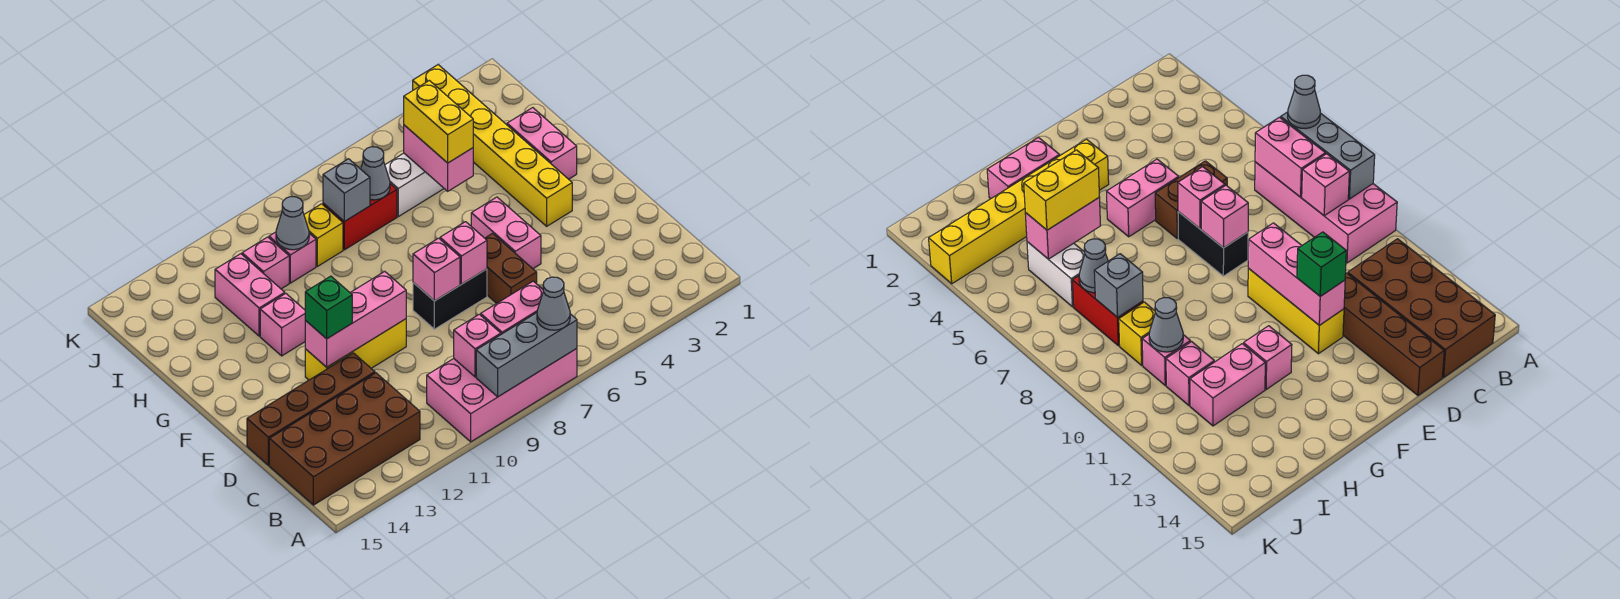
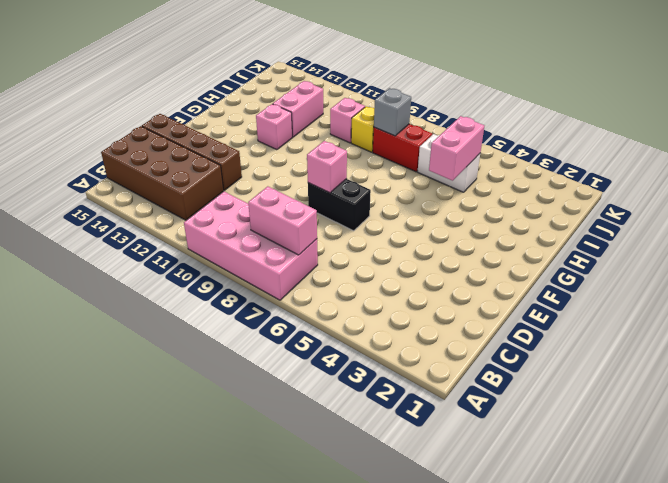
none -> brown brick D6:E6 level 1
none -> pink brick E5:F5 level 1
none -> yellow brick E10:E12 level 1

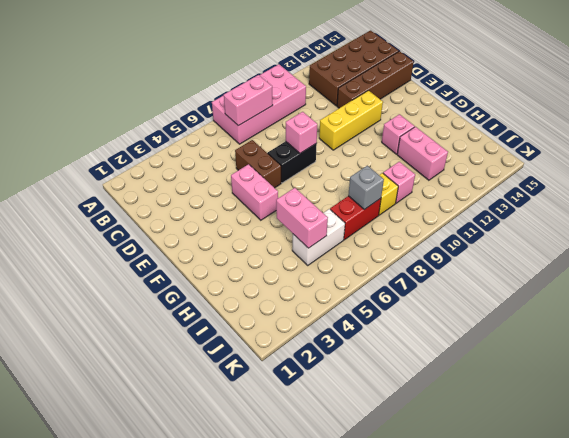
none -> yellow brick F3:K3 level 1
none -> pink brick G2:H2 level 1
none -> pink brick I11 level 1

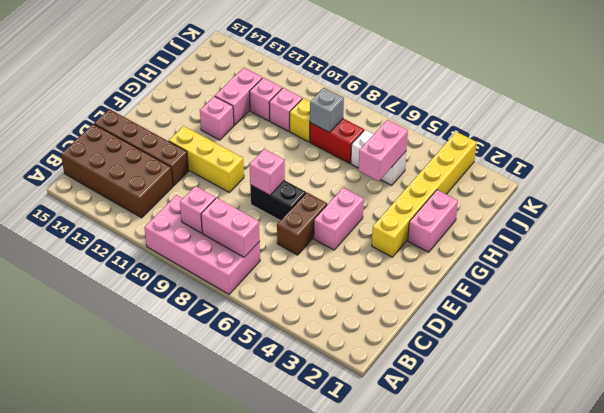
none -> grey brick A7:A9 level 2
none -> pink brick E7 level 2
none -> pink brick E10:E12 level 2

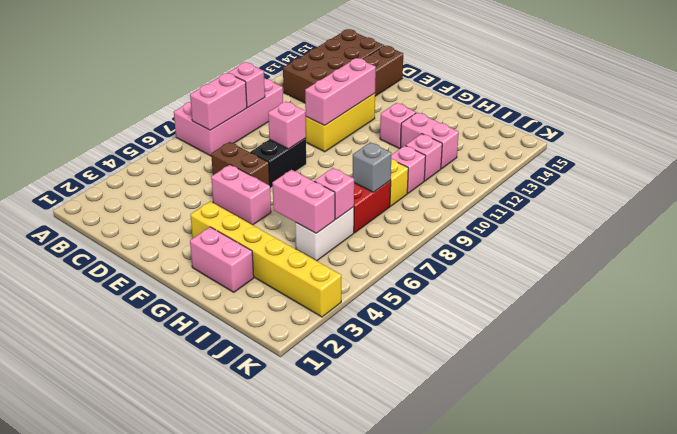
pink brick I6 level 2 -> pink brick E7 level 2
none -> grey brick A7:A9 level 2
none -> grey cone I7 level 2
none -> grey cone I10 level 2

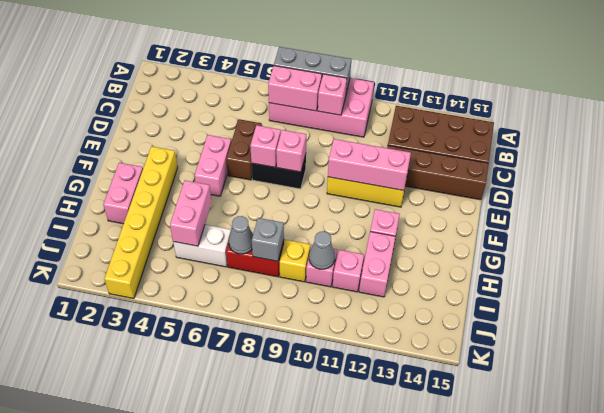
none -> grey cone A7 level 3
none -> green brick E12 level 3
none -> yellow brick H5:I5 level 3

